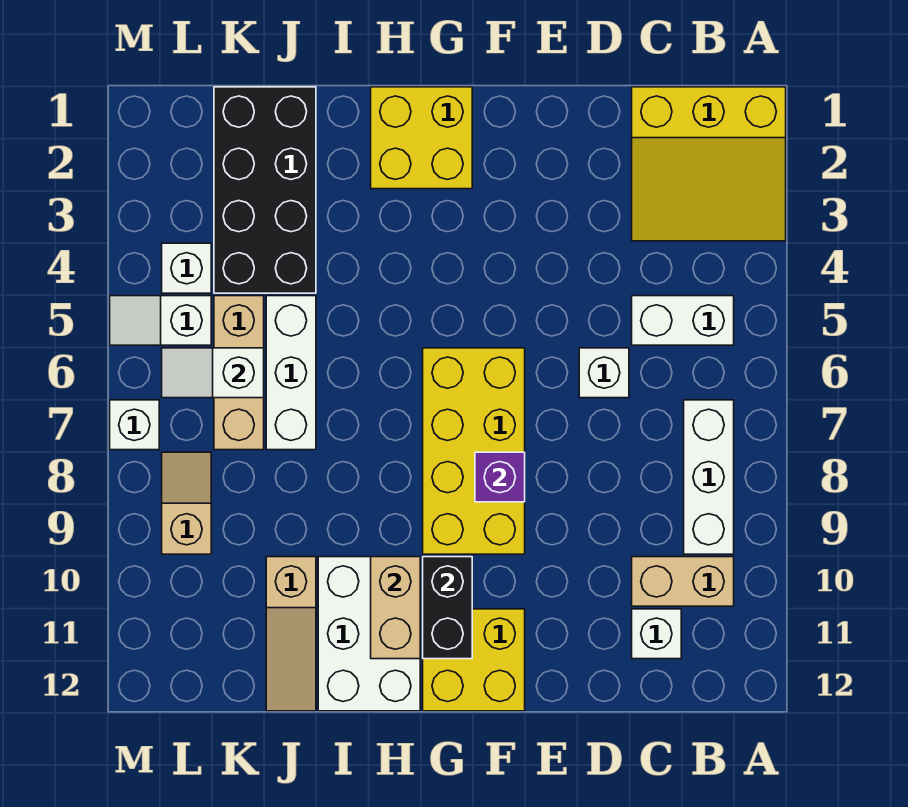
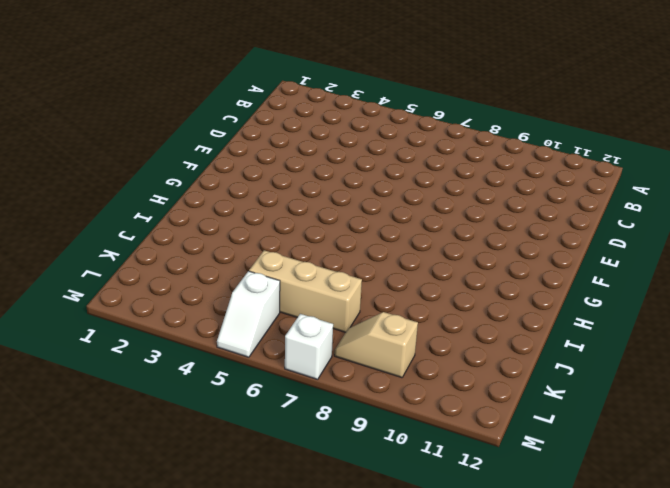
none -> yellow slope A1:C3 level 1 top 1
none -> white brick B5:C5 level 1
none -> white brick B7:B9 level 1

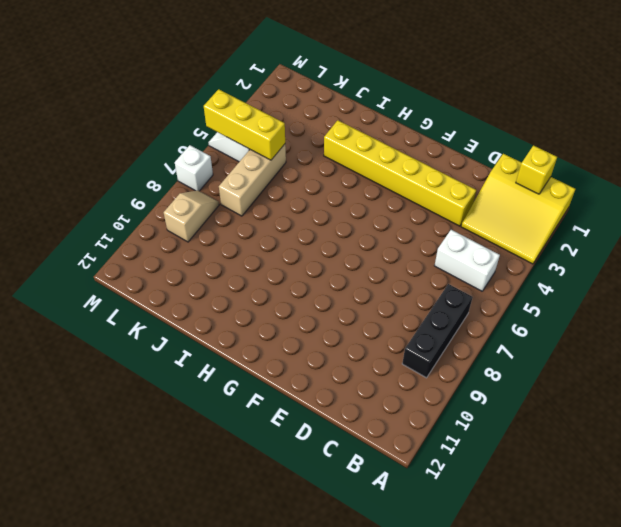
yellow brick B1 level 2 -> none
black brick B7:B9 level 1 -> white brick B7:B9 level 1
yellow brick D3:I3 level 1 -> none
yellow brick K5:M5 level 2 -> none
none -> tan brick B10:C10 level 1
none -> white brick C11 level 1
none -> white brick D6 level 1

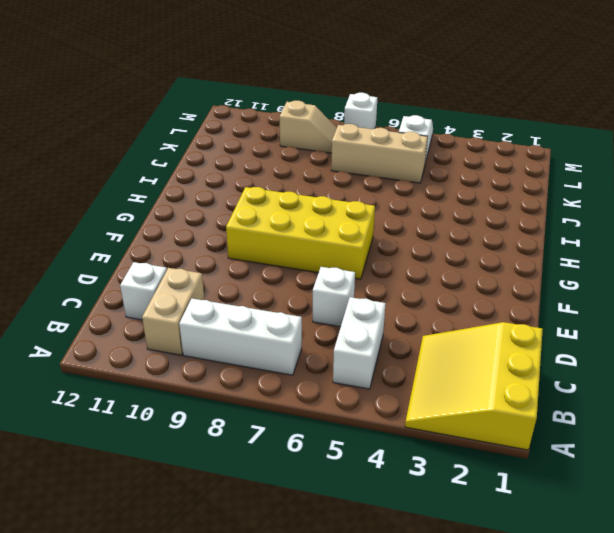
none -> yellow brick F11:G12 level 1
none -> yellow brick G1:H2 level 1
none -> white brick H10:I12 level 1

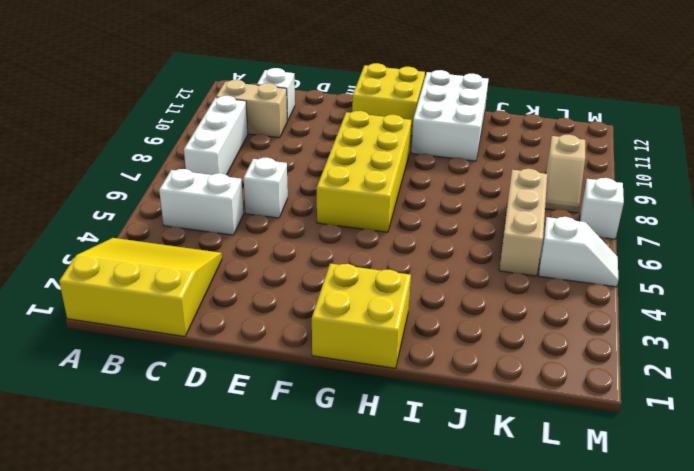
none -> black brick J1:K4 level 1
none -> white brick J5:J7 level 1
none -> tan slope J10:J12 level 1 top 10

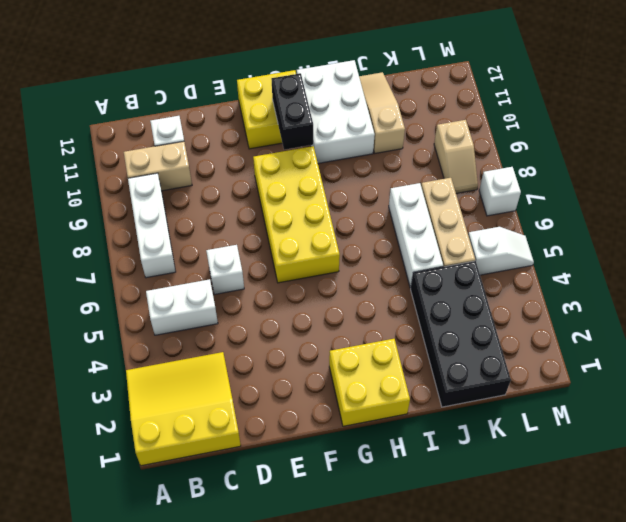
none -> white brick L4 level 1
none -> purple brick F8 level 2
none -> tan brick H10:H11 level 2

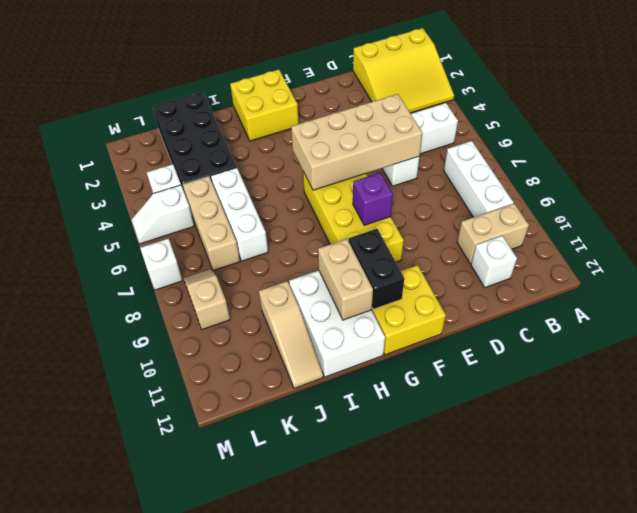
tan brick D5:G6 level 2 -> none
none -> white slope K6:L6 level 2 top K

